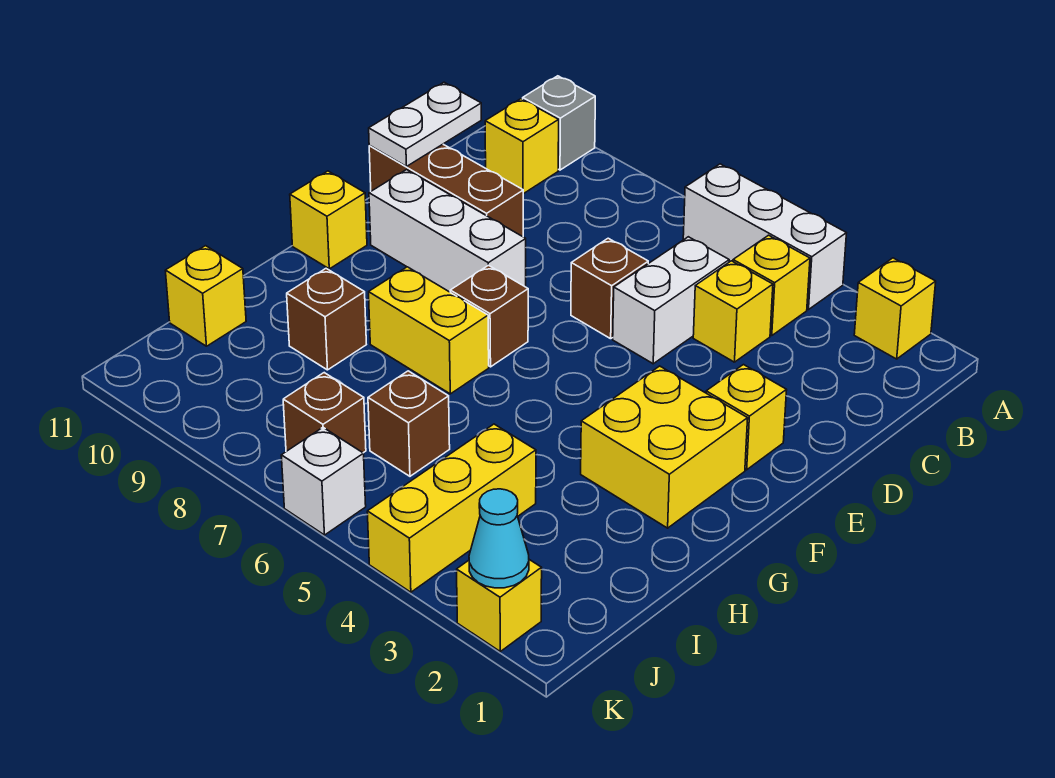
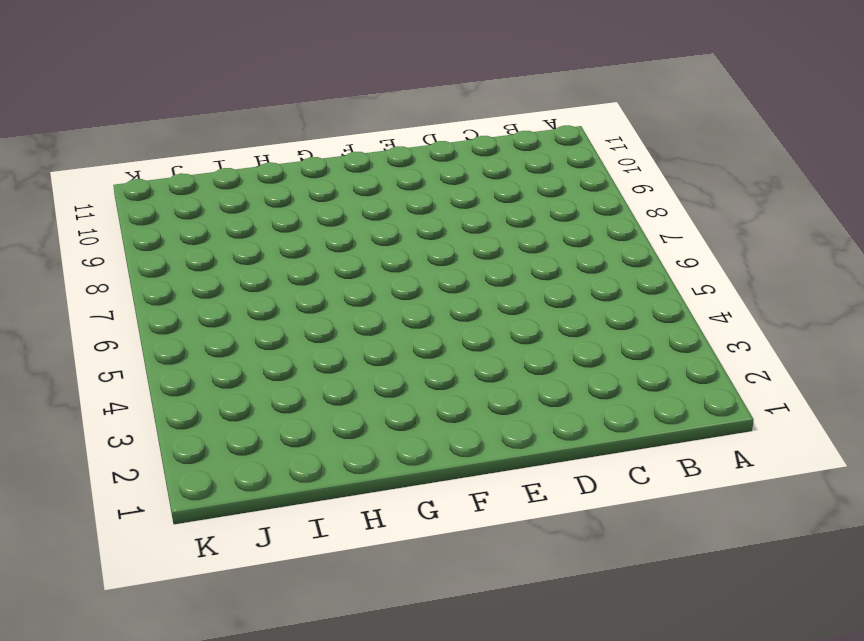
none -> yellow brick A2 level 1
none -> white brick A4:A6 level 1
none -> grey brick A10 level 1

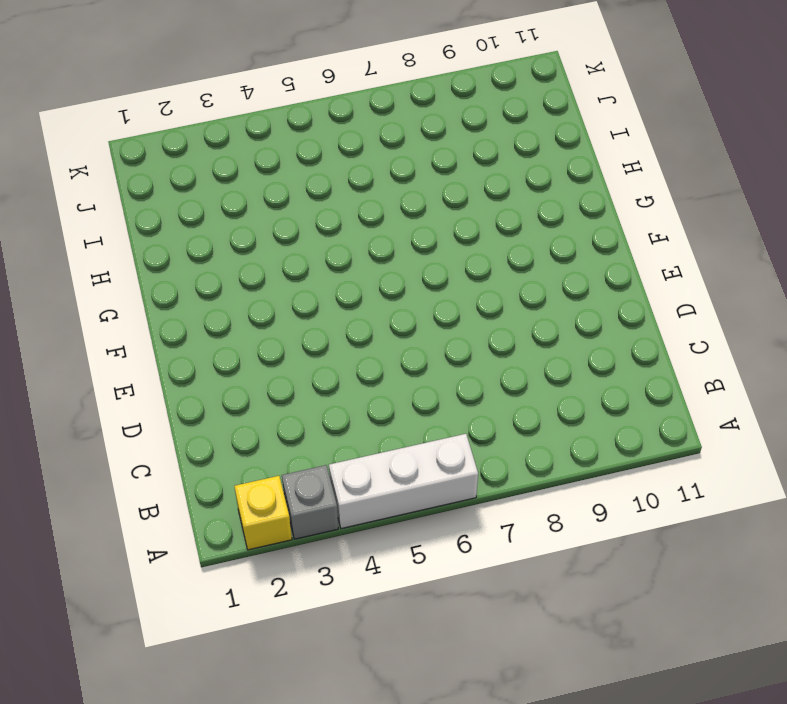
grey brick A3 level 1 -> grey brick A10 level 1
none -> yellow brick B4 level 1
none -> yellow brick B10 level 1
none -> yellow brick C4 level 1

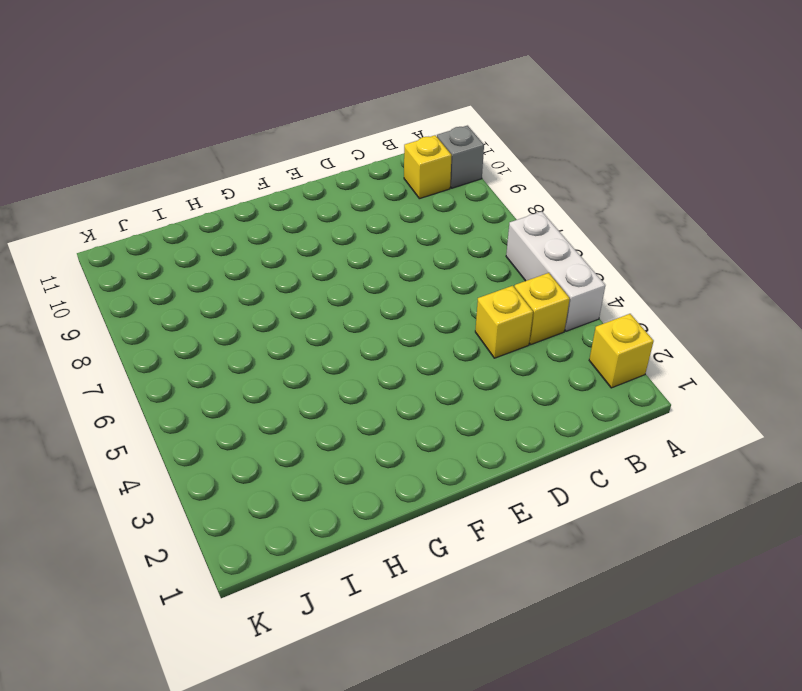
none -> white brick C5:D5 level 1
none -> brown brick D6 level 1
none -> brown brick D9:D11 level 1

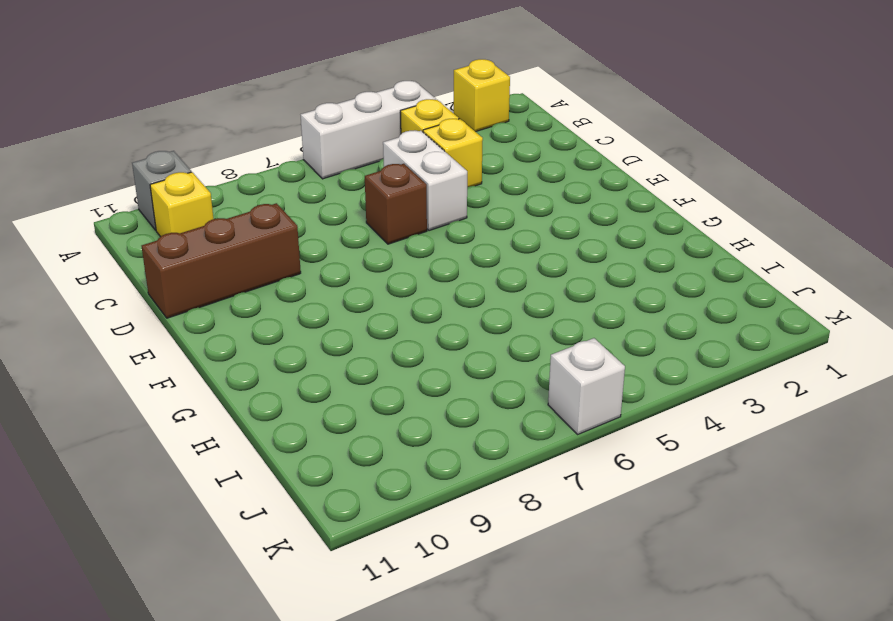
none -> yellow brick E2 level 1
none -> white brick E8:E10 level 1
none -> yellow brick F2:G3 level 1

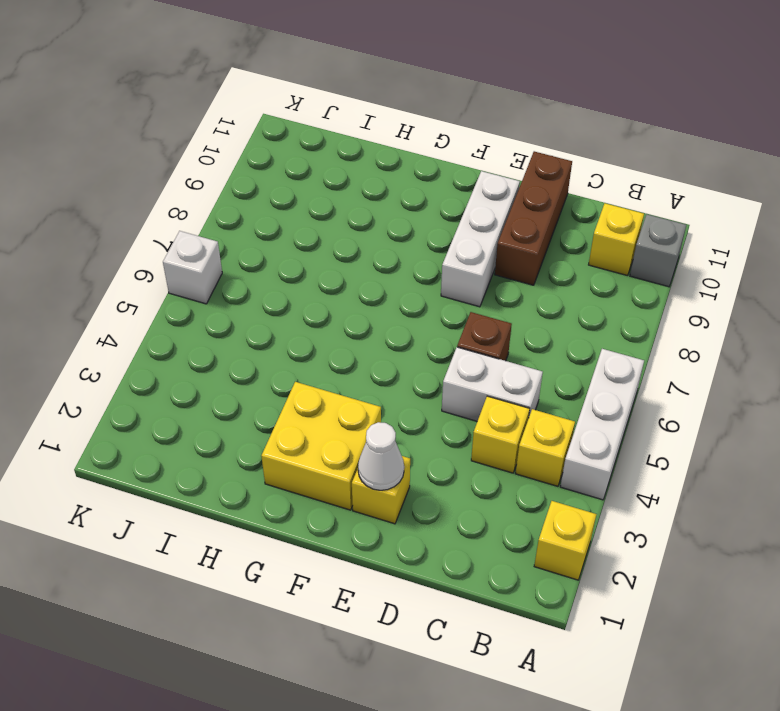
white cone E2 level 2 -> none
none -> brown brick F7 level 1
none -> yellow brick F11 level 1
none -> yellow brick G7:G8 level 1

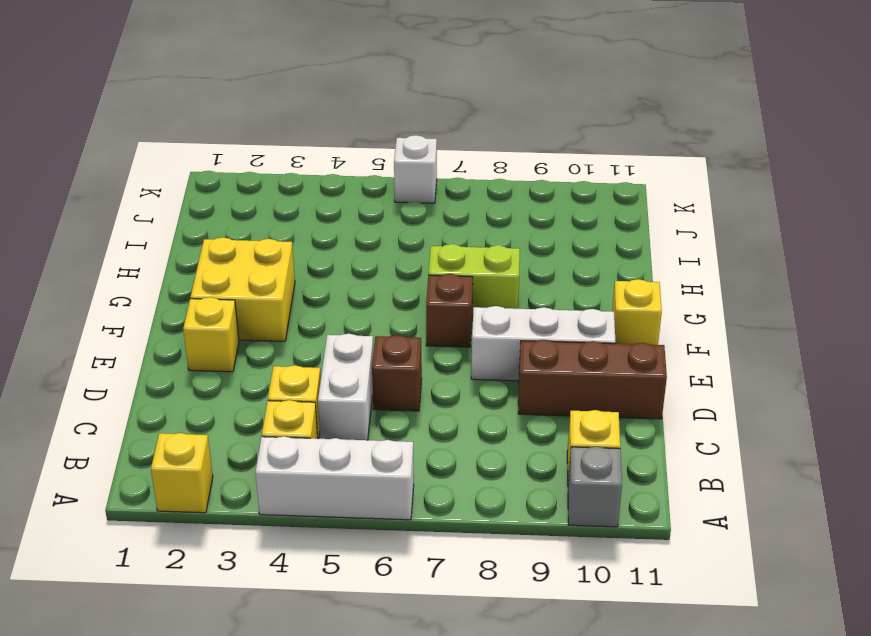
lime brick G7:G8 level 1 -> yellow brick G7:G8 level 1
none -> brown brick H9 level 1
none -> yellow brick I4:K4 level 1
none -> brown brick I6 level 1

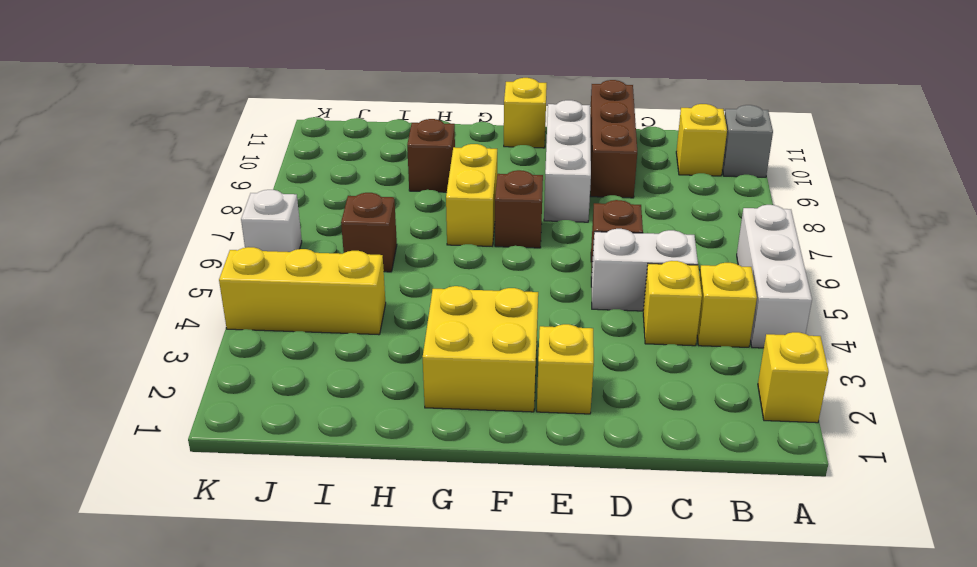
none -> yellow brick I11 level 1
none -> brown brick J7 level 1
none -> yellow brick K2 level 1

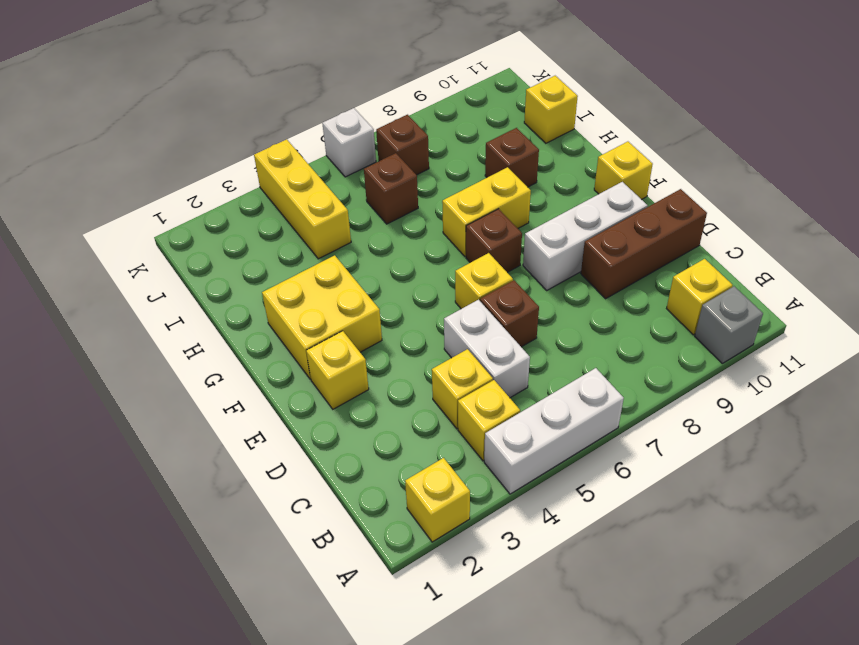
yellow brick E6 level 1 -> yellow brick K2 level 1
none -> white plate C11:D11 level 2
none -> cyan cone K2 level 2

